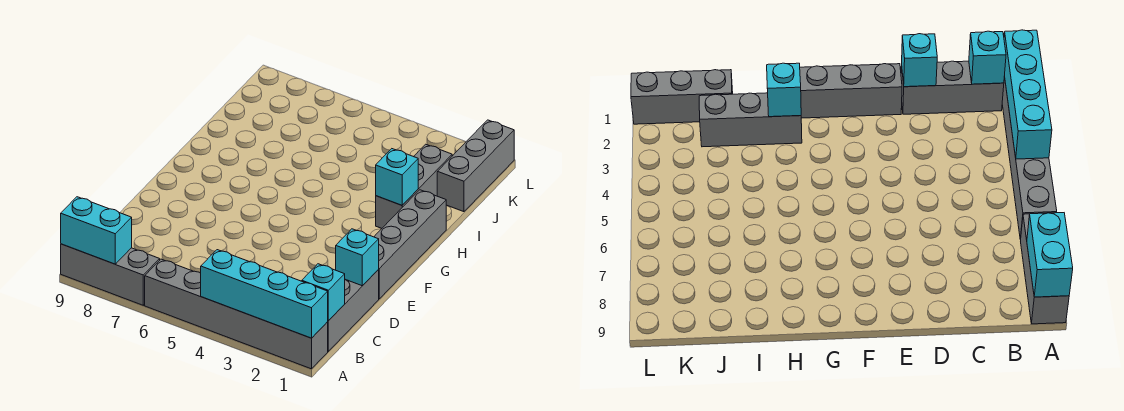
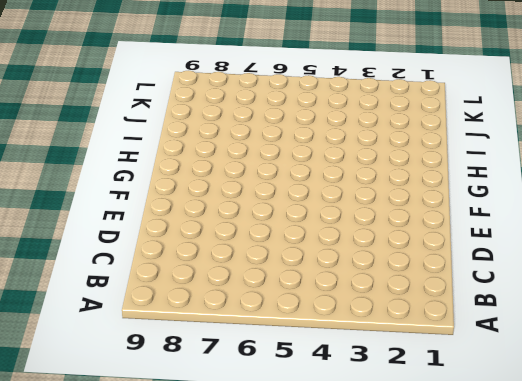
none -> grey brick A1:A6 level 1
none -> grey brick A7:A9 level 1

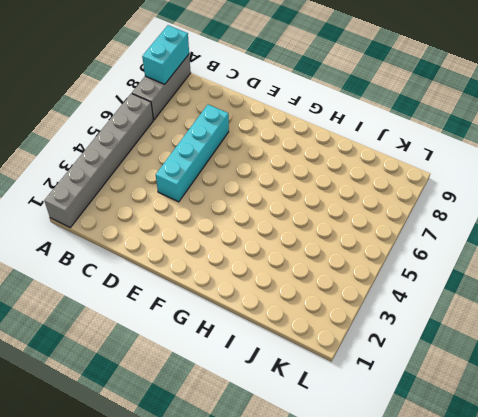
cyan brick D4:D7 level 1 -> cyan brick A1:A4 level 2
none -> grey brick B1:D1 level 1
none -> grey brick E1:H1 level 1

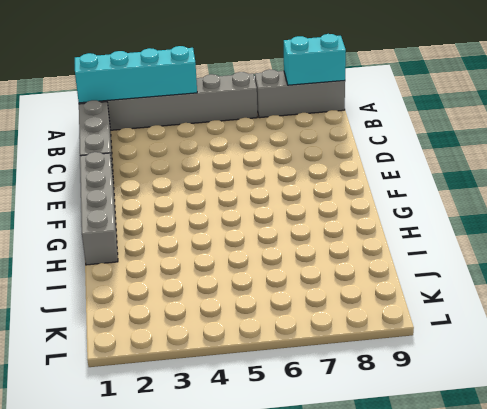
none -> grey brick H2:J2 level 1
none -> grey brick J1:L1 level 1

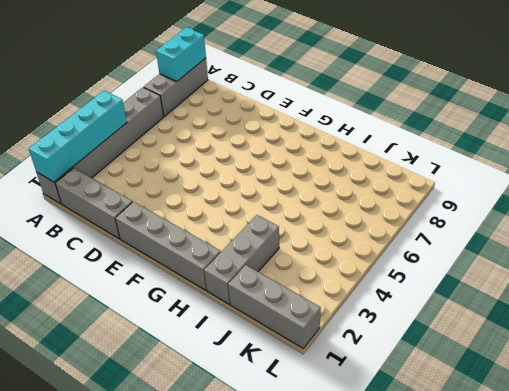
grey brick I1:I3 level 1 -> grey brick H2:J2 level 1
none -> cyan brick B1 level 2
none -> cyan brick D1 level 2

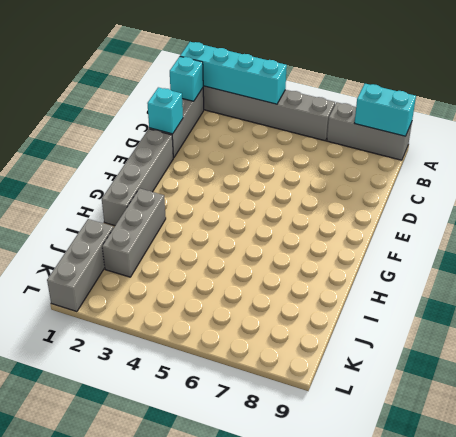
none -> cyan brick H2 level 2

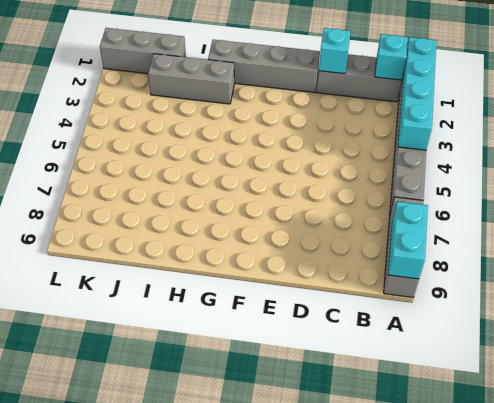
none -> cyan brick H2 level 2

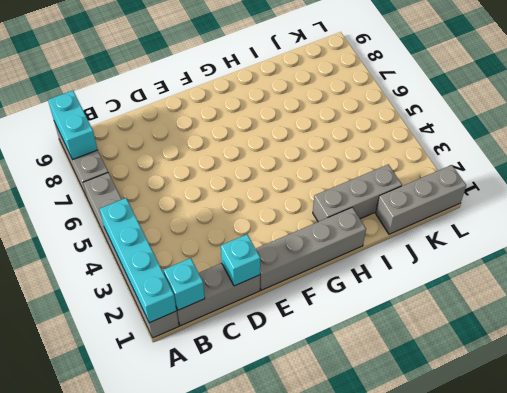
none -> cyan brick H2 level 2

